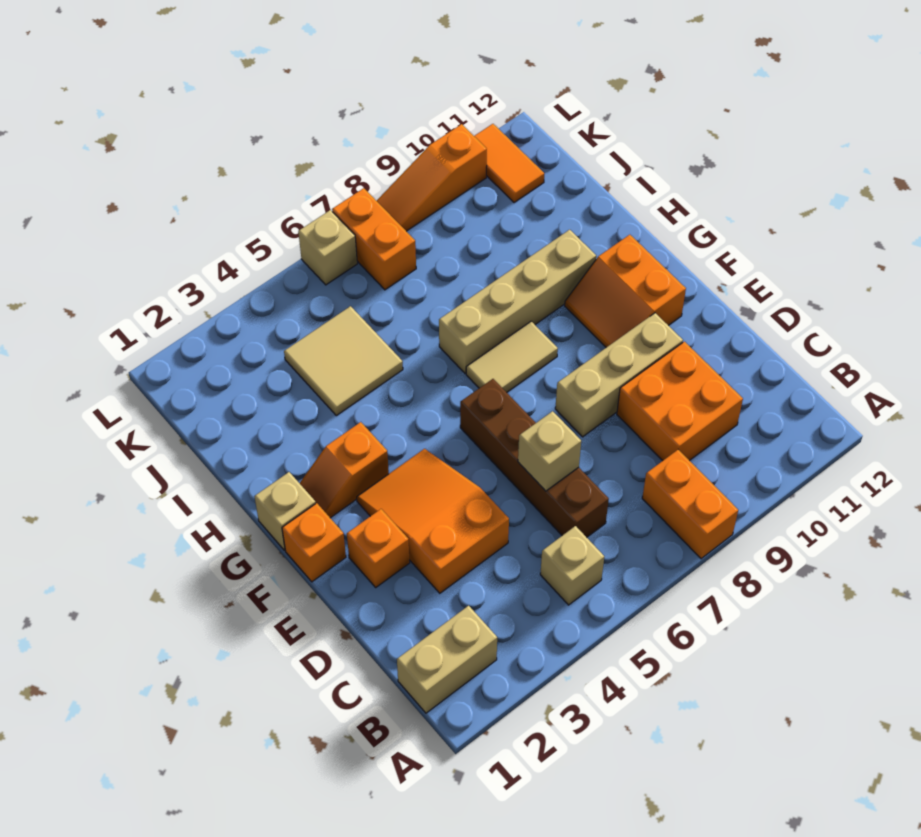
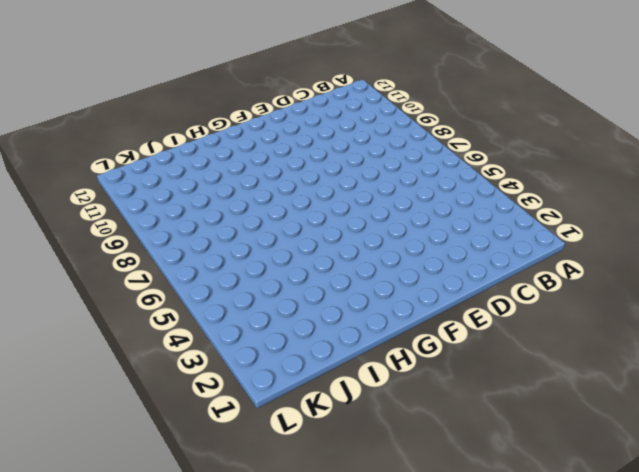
none -> orange brick A8:B8 level 1
none -> tan brick B1:B2 level 1
none -> tan brick B5 level 1

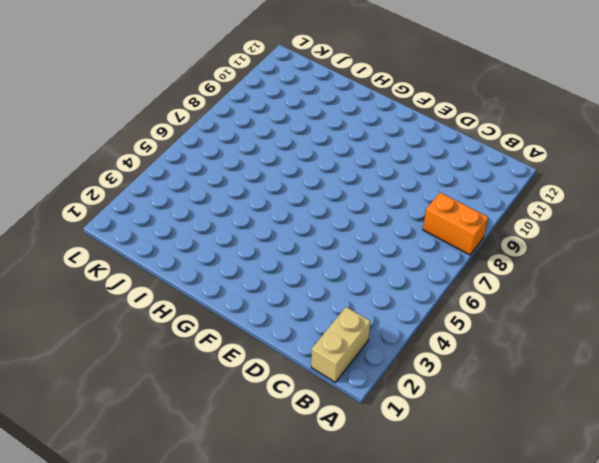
none -> tan brick B5 level 1
none -> brown brick C6:F6 level 1
none -> orange brick C9:D10 level 1

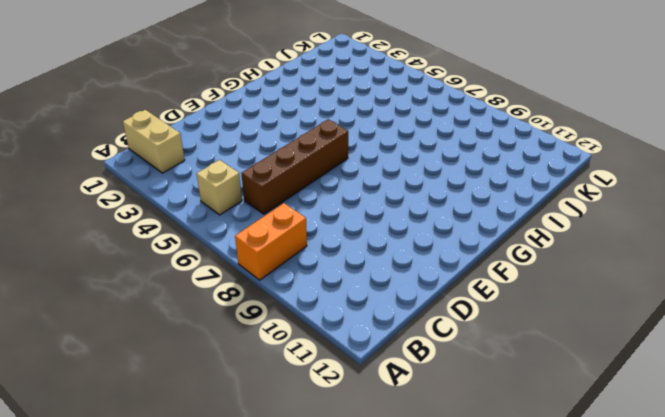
none -> orange brick C9:D10 level 1
none -> orange slope D3:F4 level 1 top D
none -> orange brick E2 level 1

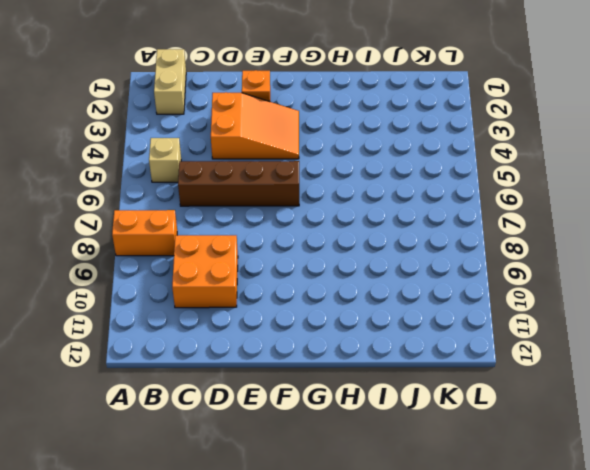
none -> tan brick E8:E10 level 1
none -> orange brick F1 level 1
none -> orange slope F10:G11 level 1 top 11

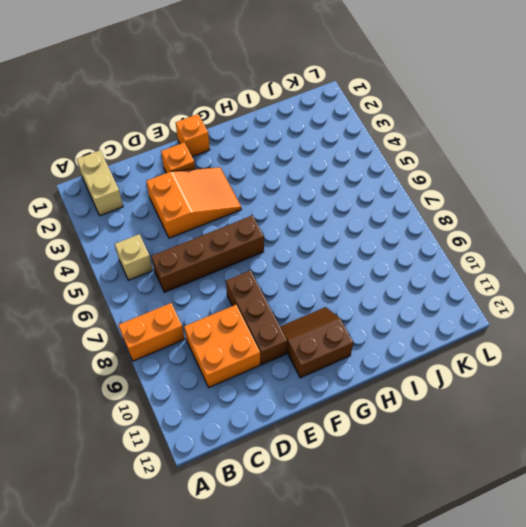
brown brick E8:E10 level 1 -> tan brick E8:E10 level 1
brown slope F10:G11 level 1 top 11 -> orange slope F10:G11 level 1 top 11
none -> tan brick G1 level 1
none -> orange slope G2:G3 level 1 top 3
none -> tan tile G7:G8 level 1

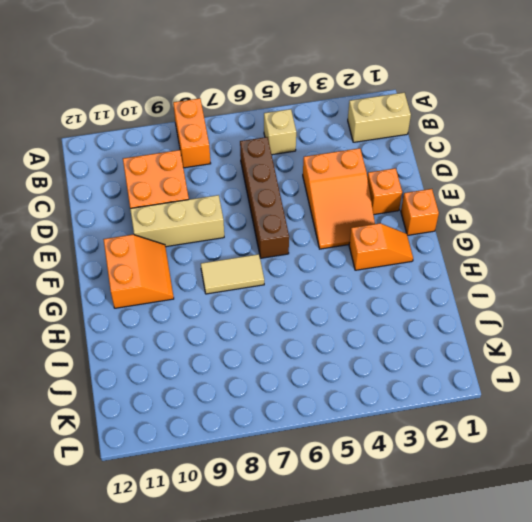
none -> tan brick G1 level 1
none -> tan brick H7:H10 level 1
none -> tan tile I4:J5 level 1

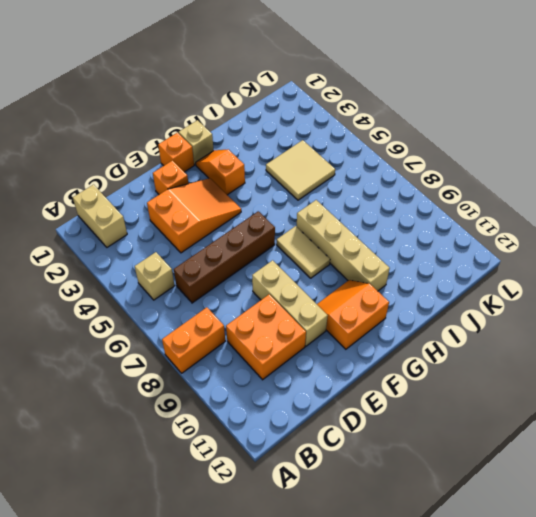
none -> orange brick K7:L7 level 1
none -> orange tile K11:L11 level 1
none -> tan brick L6 level 1

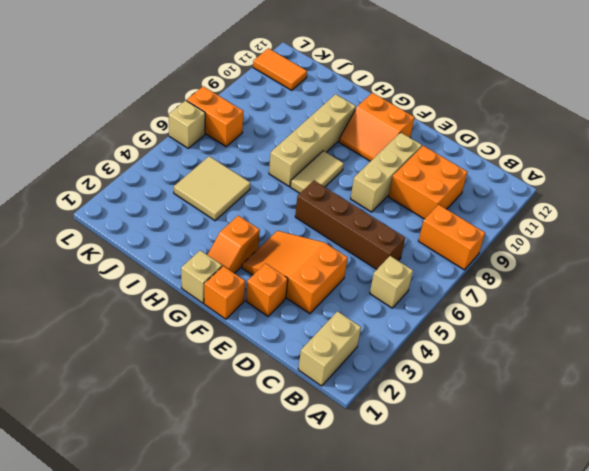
none -> orange slope L8:L10 level 1 top 10
none -> tan brick D6 level 2

